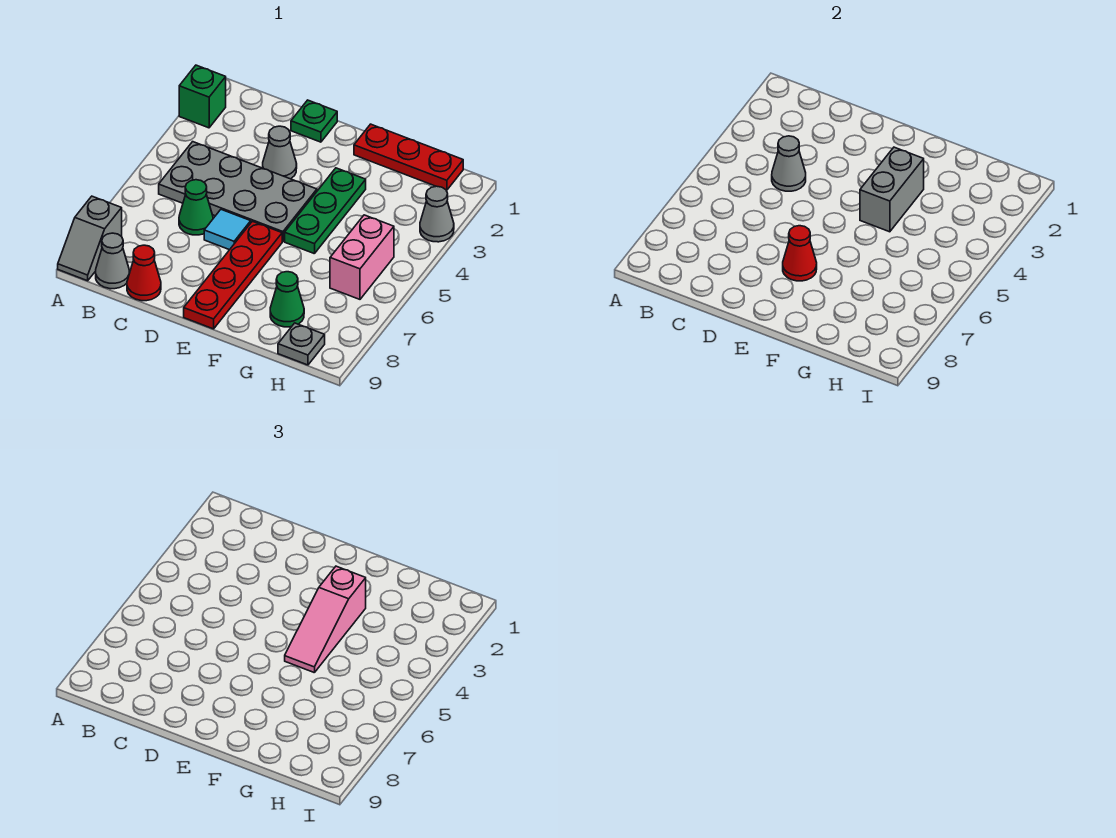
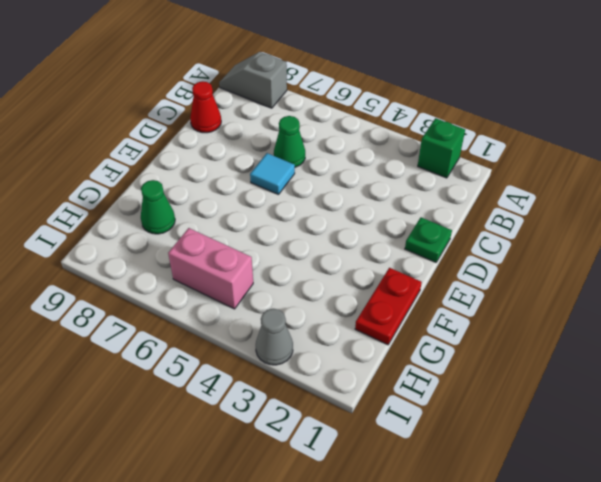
red plate F1:G1 level 1 -> red plate F1:H1 level 1
none -> grey plate B4:E5 level 1
none -> grey cone B9 level 1
none -> grey cone D3 level 1

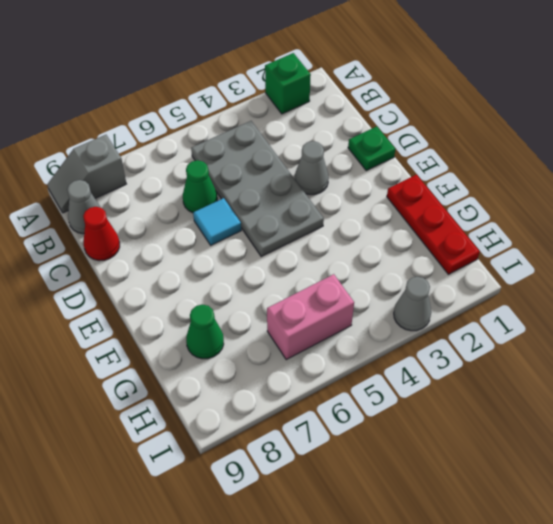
none -> red plate E6:E9 level 1
none -> green plate F3:F5 level 1
none -> grey plate H9 level 1

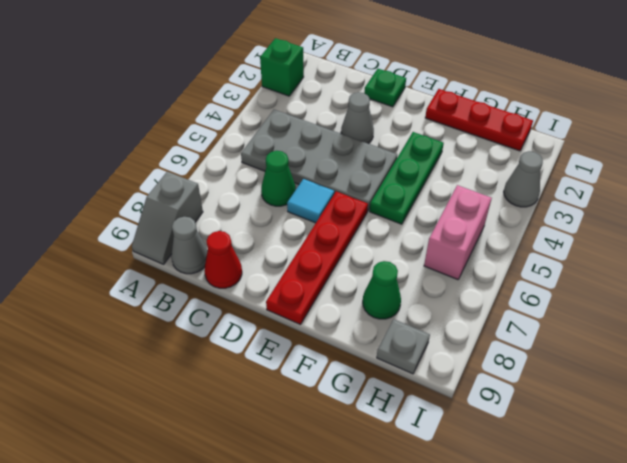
none -> grey cone C4 level 2
none -> red cone E7 level 2
none -> grey brick F3:F4 level 2

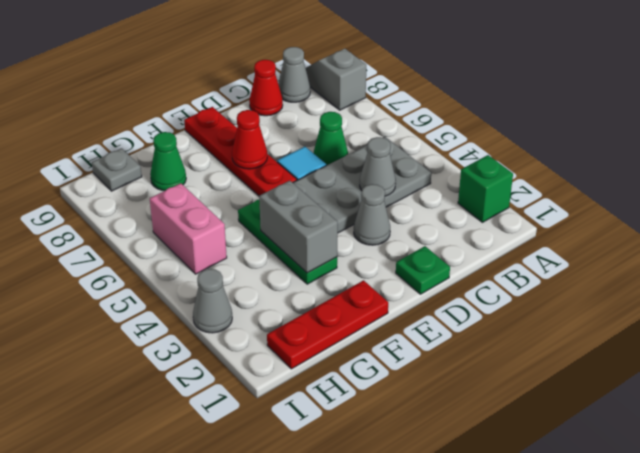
none -> pink slope F3:F5 level 3 top 3

